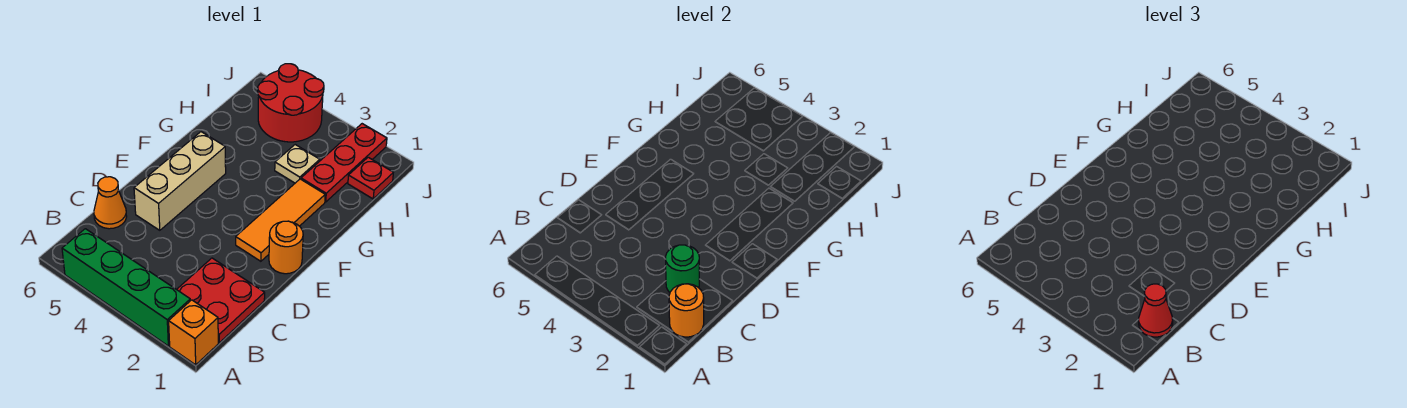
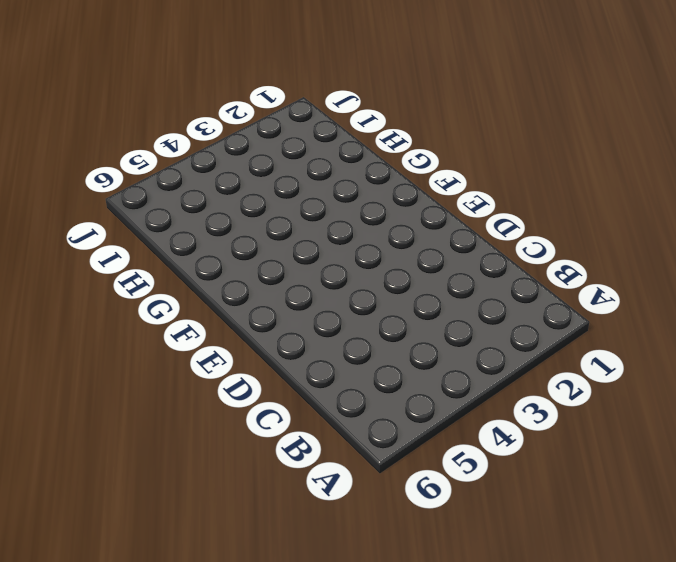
none -> orange brick A1 level 1
none -> green brick A2:A5 level 1
none -> red plate B1:C2 level 1

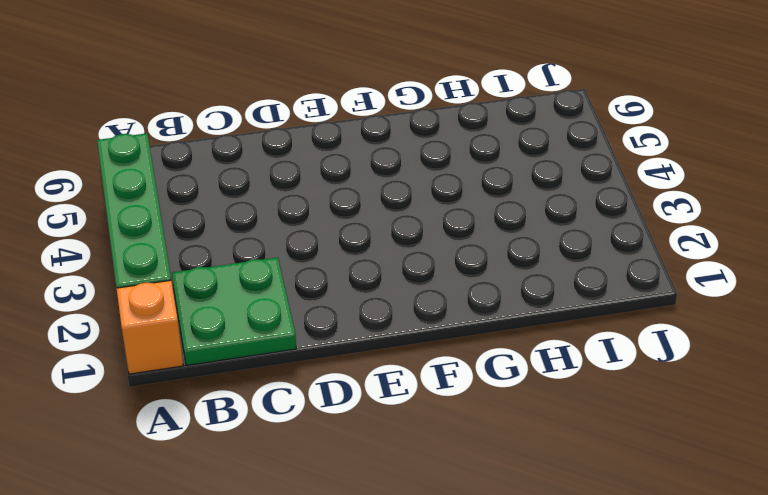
green plate B1:C2 level 1 -> red plate B1:C2 level 1
none -> orange cone C6 level 1
none -> tan brick D5:F5 level 1
none -> orange round brick E1 level 1

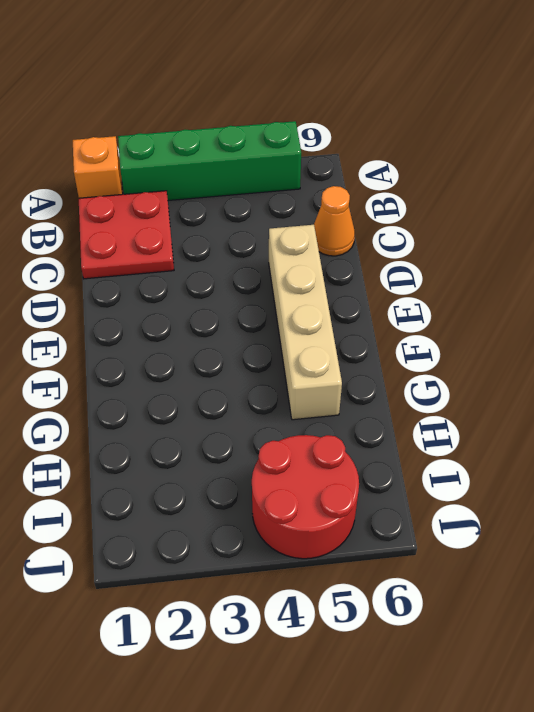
tan brick D5:G5 level 1 -> tan brick D5:F5 level 1
none -> orange round brick E1 level 1
none -> orange tile E2:G2 level 1
none -> red plate H2:J2 level 1

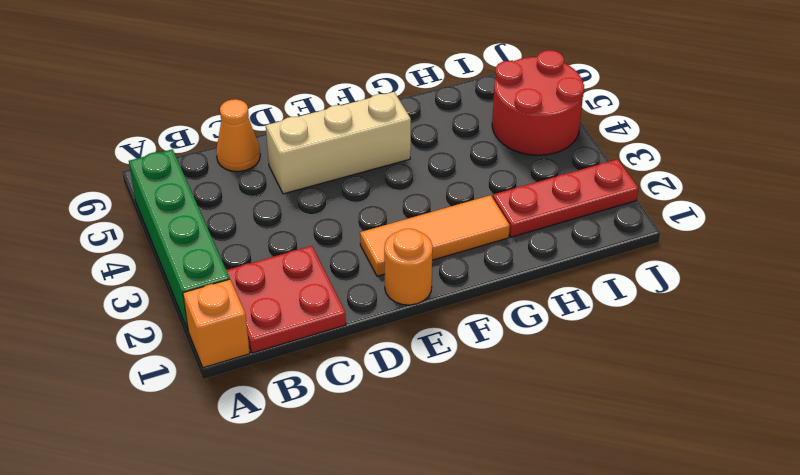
none -> tan plate H3 level 1
none -> red plate I1 level 1
none -> orange round brick B1 level 2

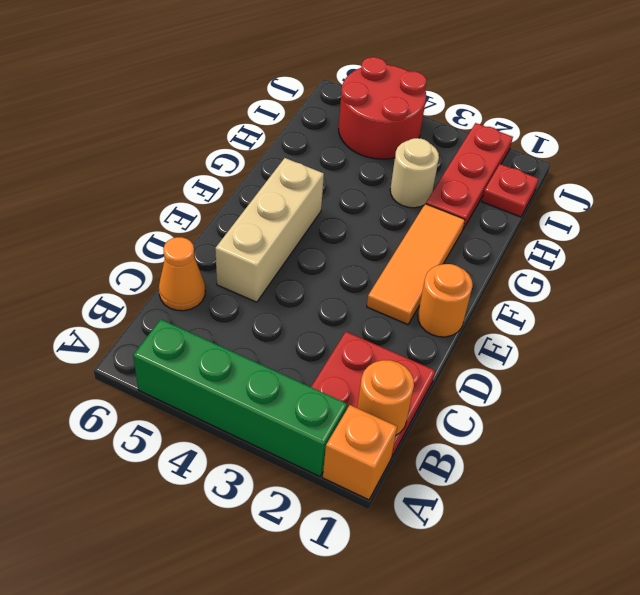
tan round brick H3 level 1 -> tan plate H3 level 1
none -> green round brick C2 level 2
none -> red cone B1 level 3

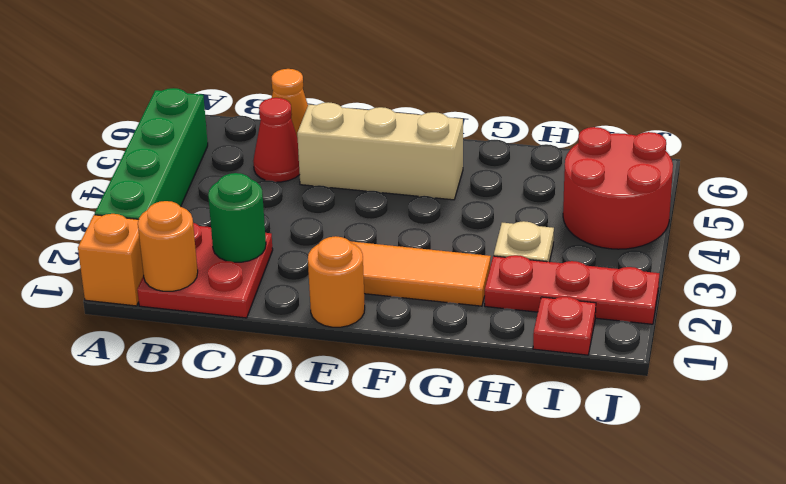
red cone C5 level 1 -> red cone B1 level 3

